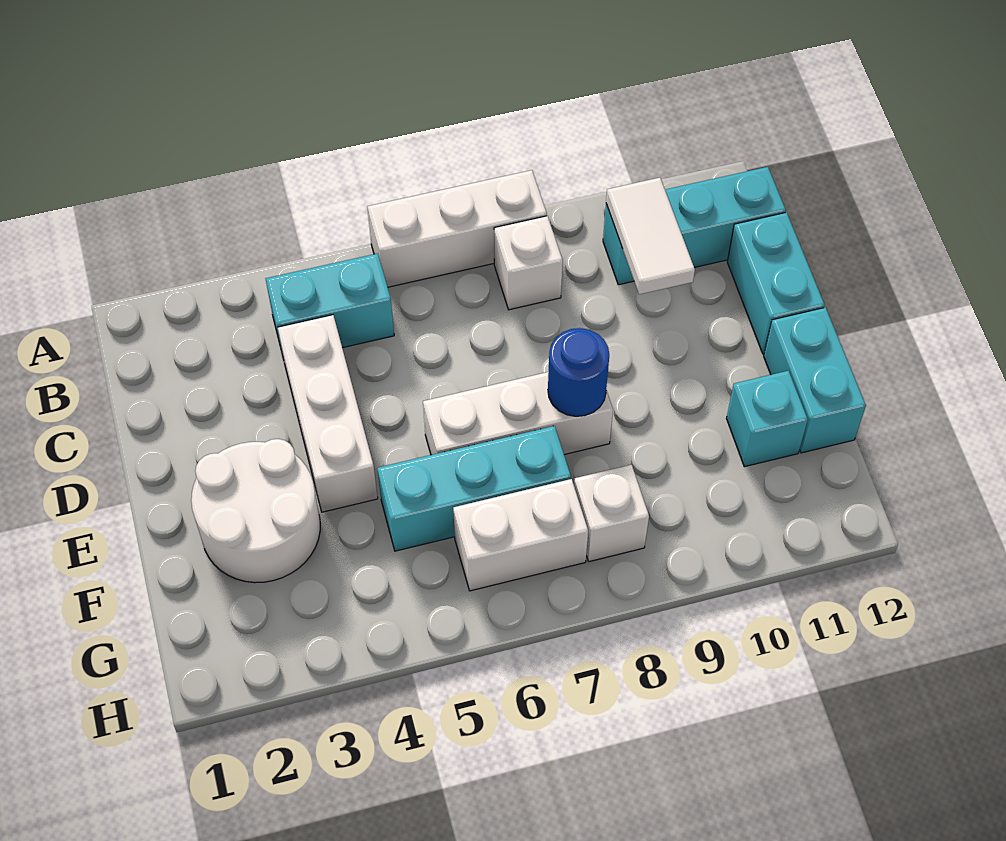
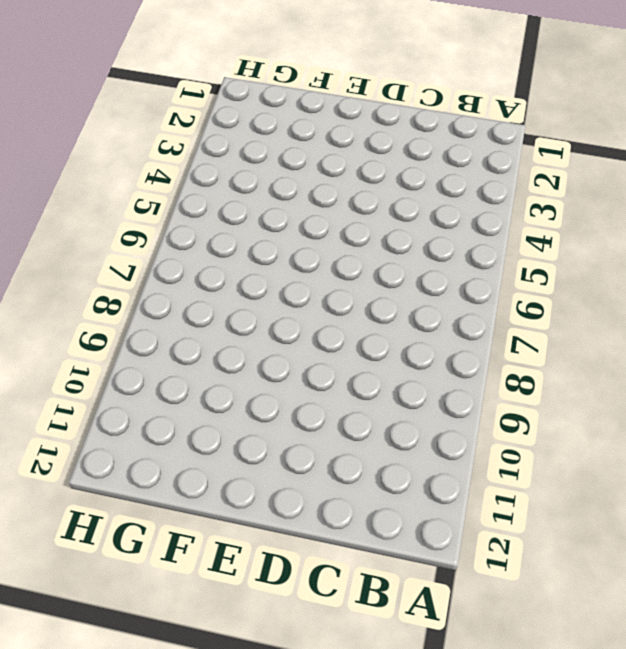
none -> white brick A6:A8 level 1
none -> cyan brick B4:B5 level 1
none -> white brick B8 level 1

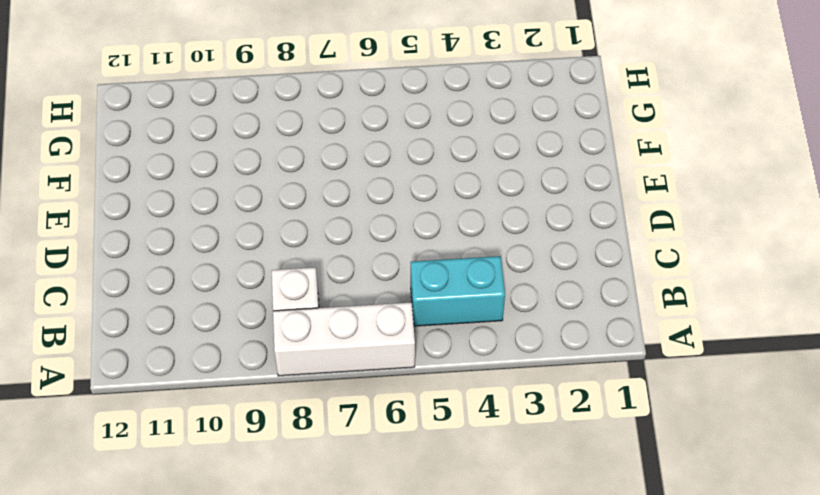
none -> cyan brick B10:B12 level 1
none -> white brick C4:E4 level 1
none -> cyan brick C12:D12 level 1

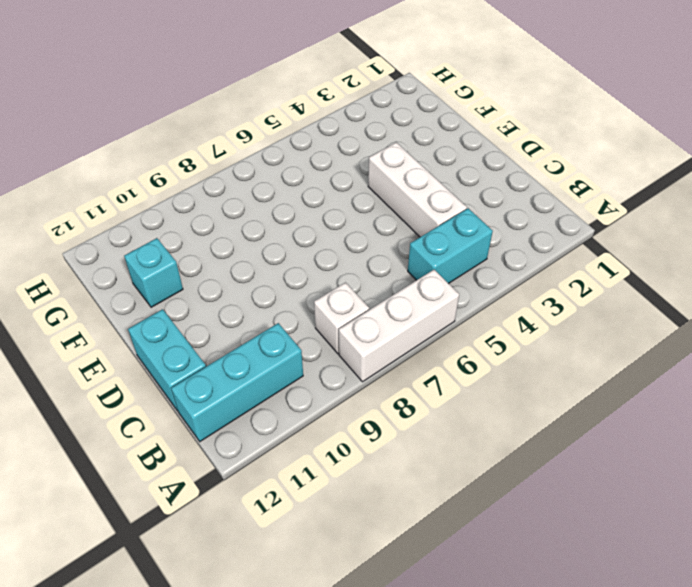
none -> white round brick E2:F3 level 1
none -> white brick E6:E8 level 1
none -> cyan brick E12:F12 level 1

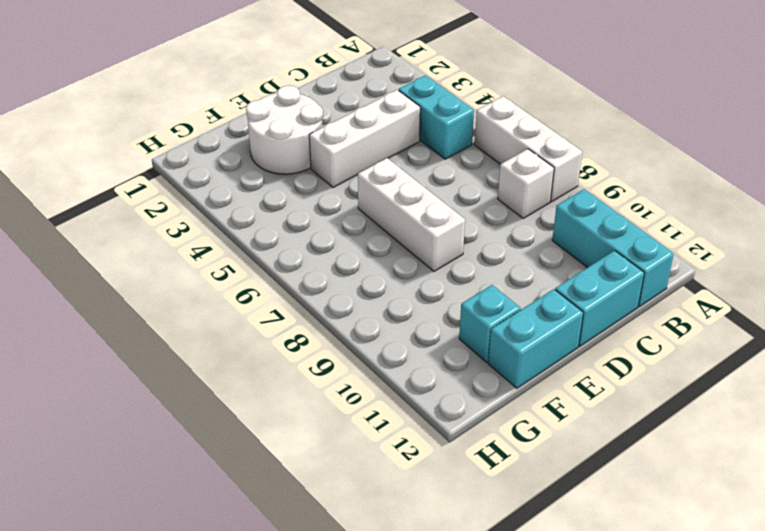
none -> cyan brick F5:F7 level 1
none -> white brick G6:G7 level 1
none -> white brick G8 level 1

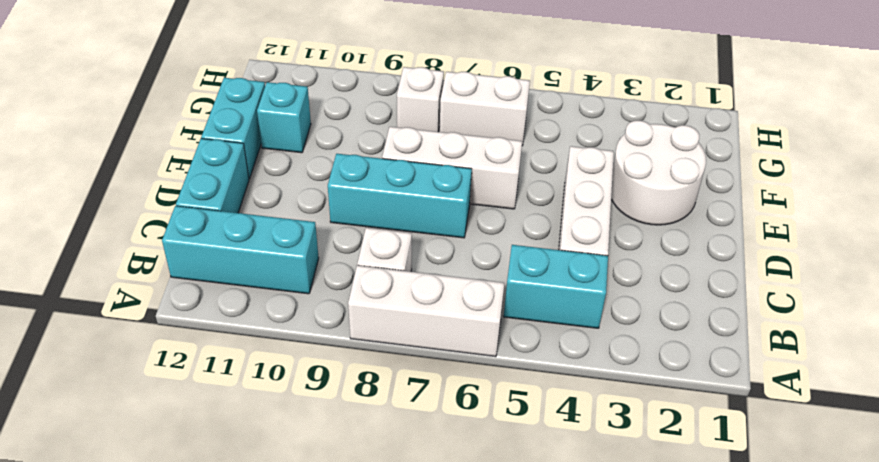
cyan brick D7:D9 level 1 -> cyan brick F5:F7 level 1
none -> white tile B10:C10 level 2
none -> blue round brick E8 level 2

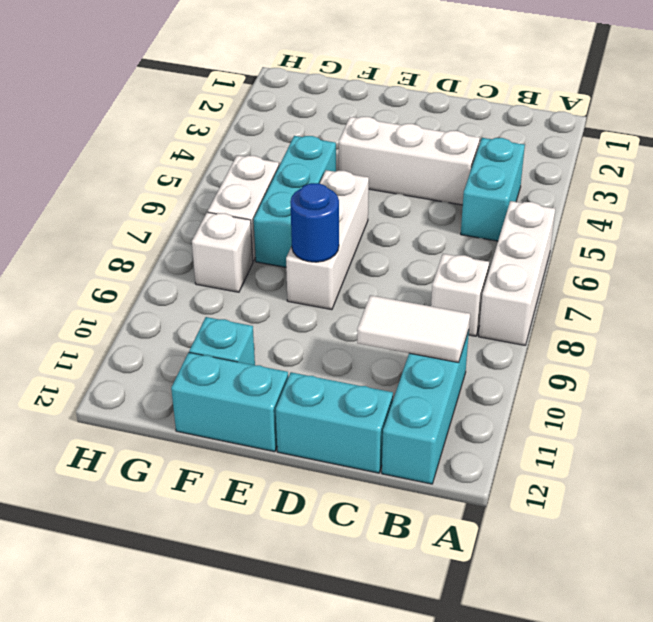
none -> white round brick E2:F3 level 1

